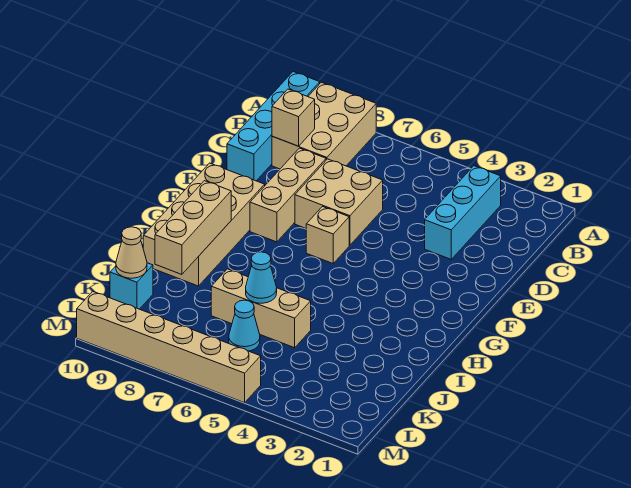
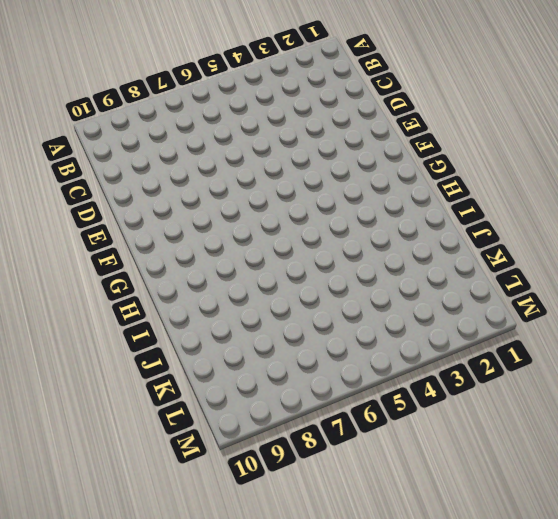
none -> tan brick A8:C9 level 1
none -> cyan brick A10:D10 level 1
none -> cyan brick B3:D3 level 1

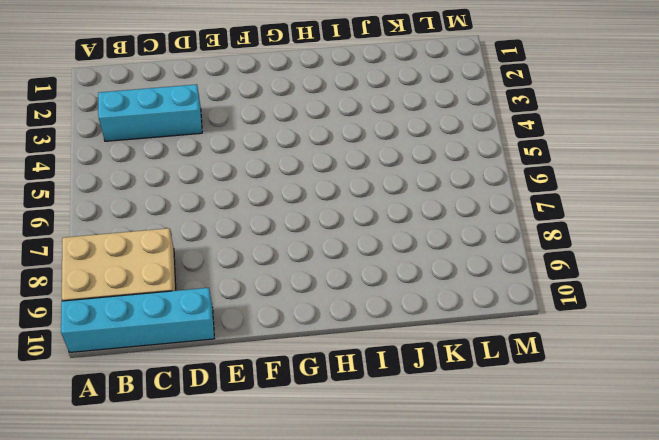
none -> tan brick D6:E7 level 1
none -> tan brick D8:F8 level 1
none -> tan brick F6 level 1

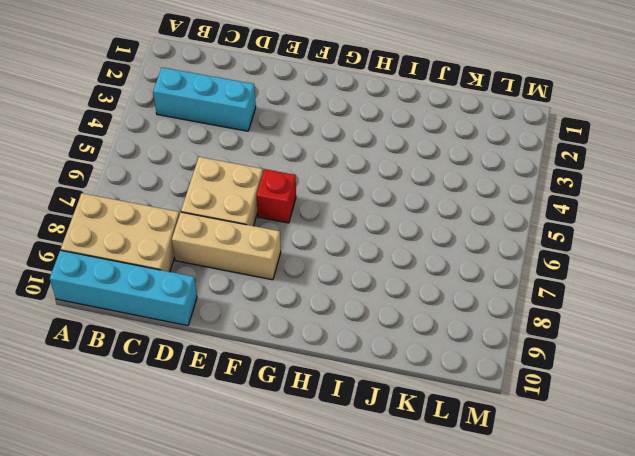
red brick F6 level 1 -> tan brick F6 level 1
none -> tan brick F9:I10 level 1
none -> tan brick J5:J7 level 1
none -> cyan cone K6 level 1

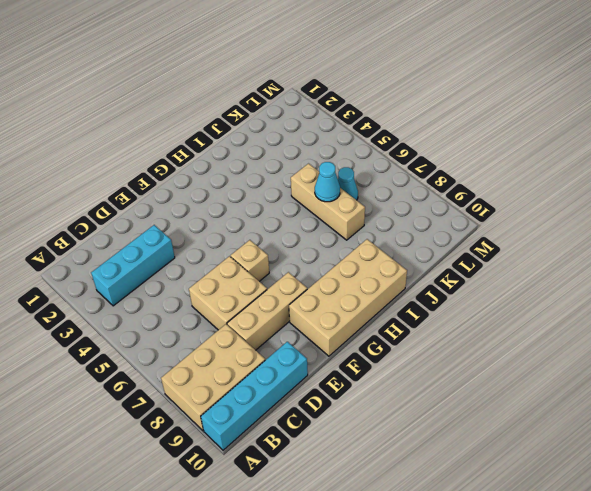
none -> cyan brick K10 level 1
none -> tan brick M5:M10 level 1
none -> tan brick C9 level 2

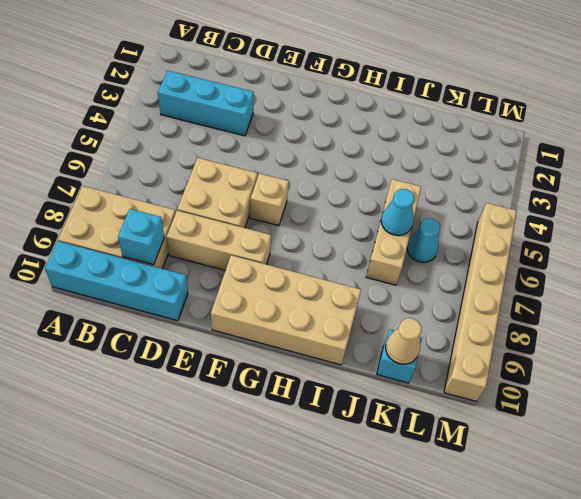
cyan brick C9 level 2 -> tan brick C9 level 2
none -> tan brick H9:J9 level 2

